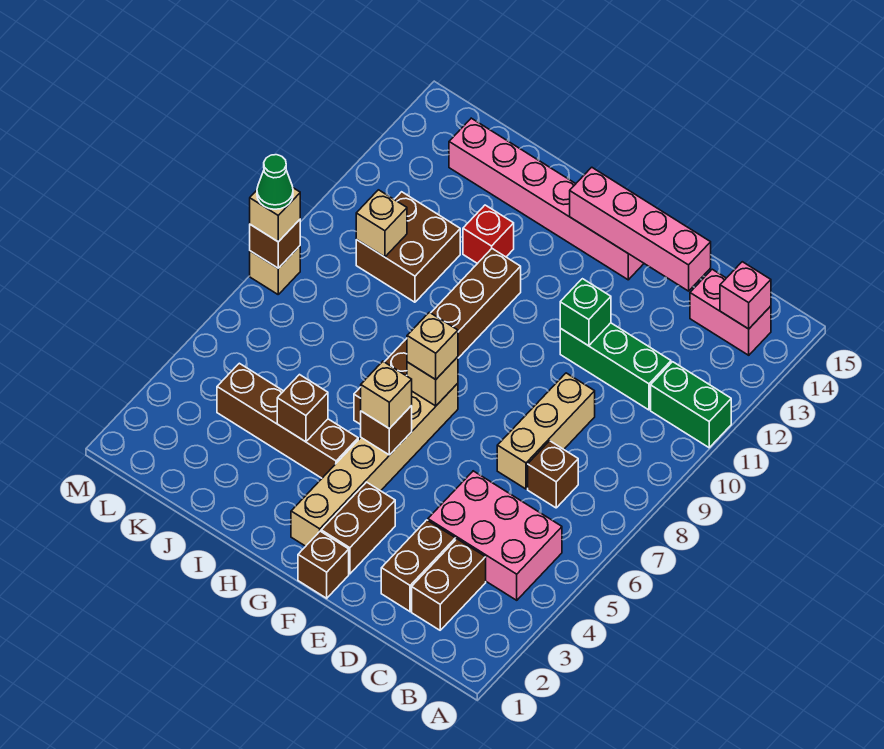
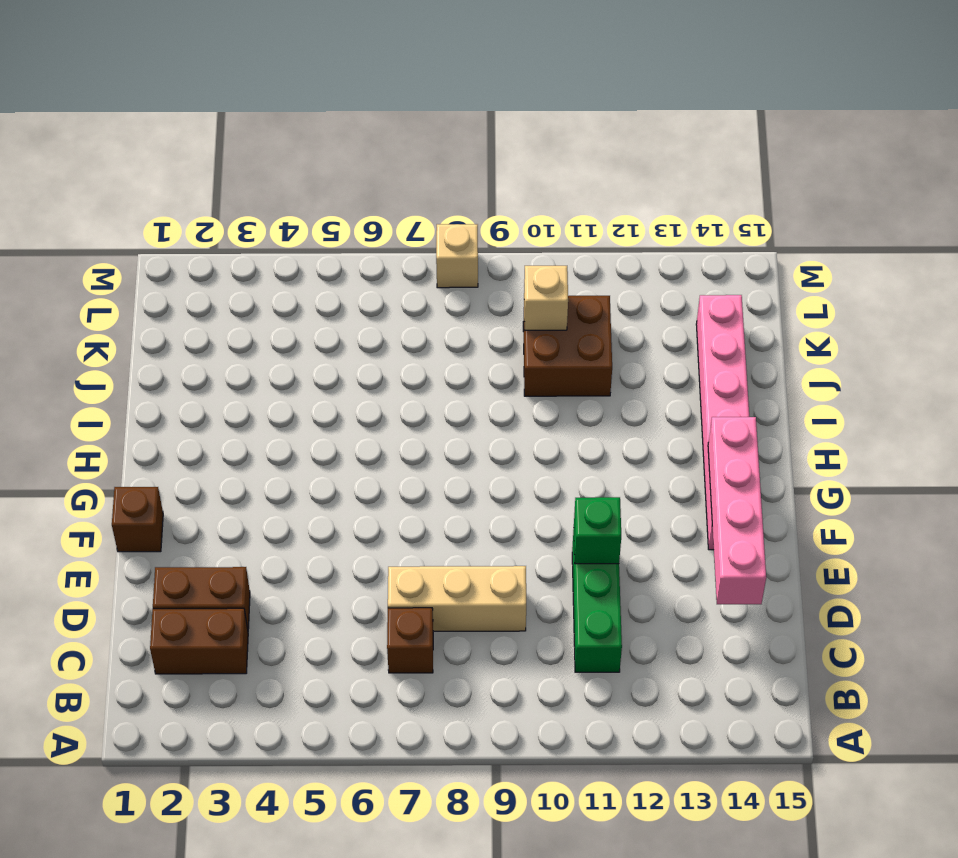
none -> green brick A11:B11 level 1
none -> pink brick B4:D5 level 1
none -> pink brick B14:C14 level 1

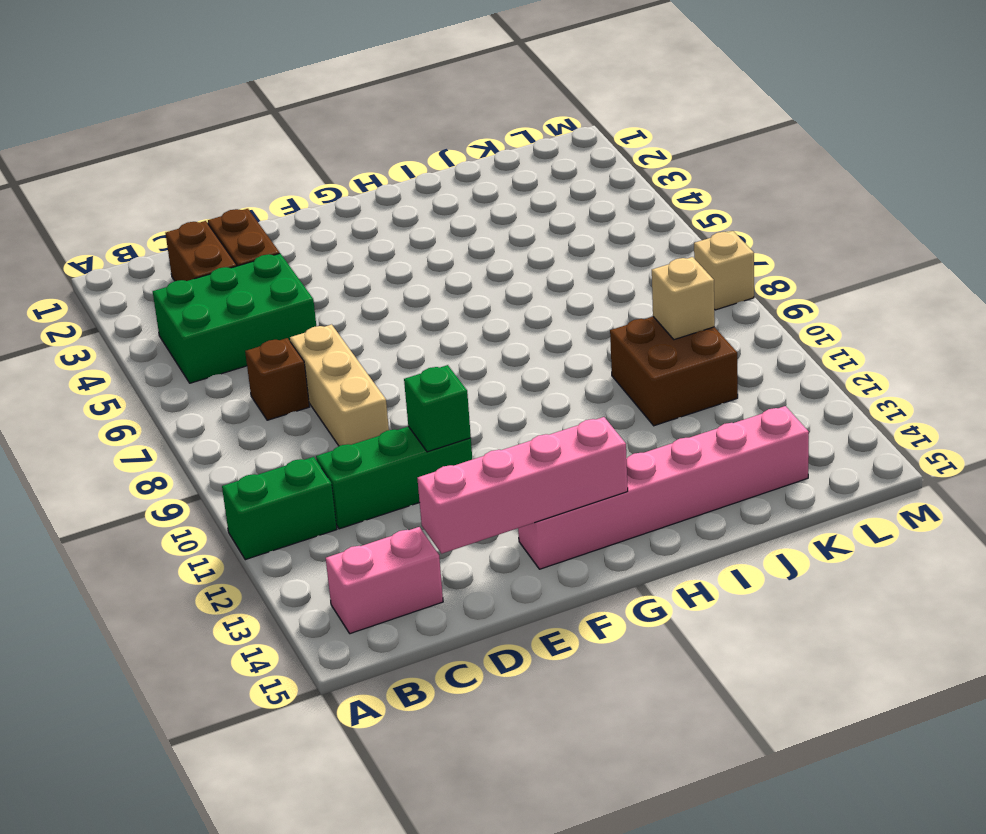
green brick B4:D5 level 1 -> pink brick B4:D5 level 1
none -> brown brick F1 level 1
none -> brown brick F2:F3 level 1
none -> tan brick G2:G7 level 1

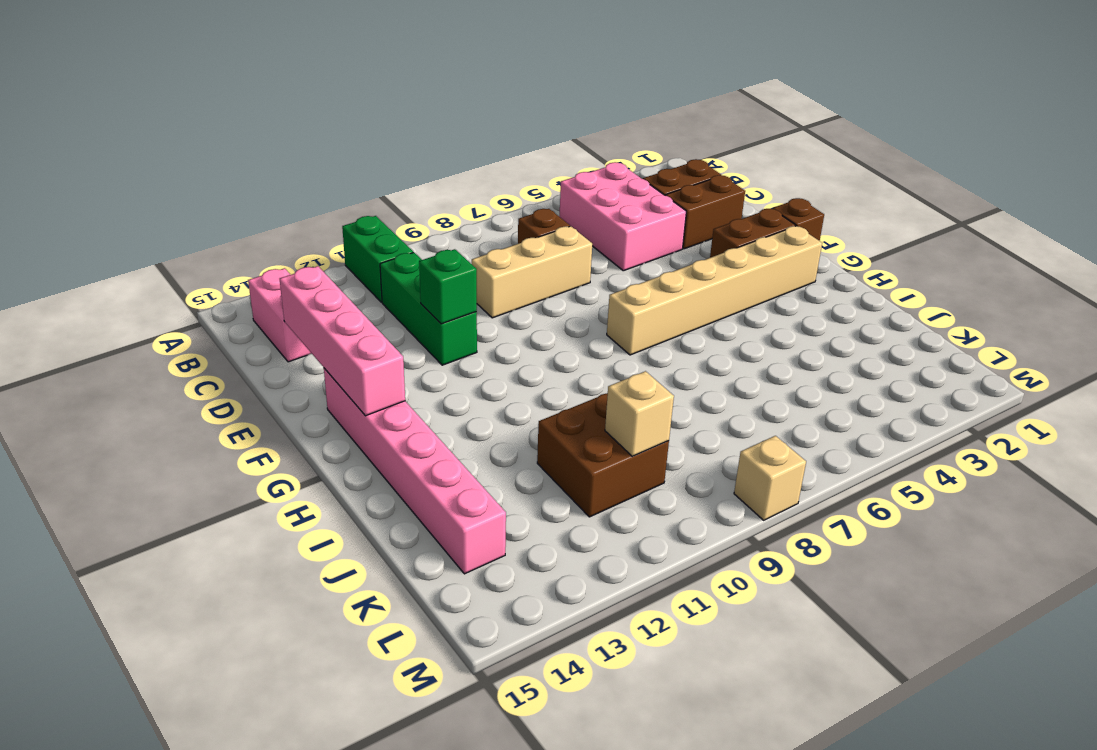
none -> brown brick H4:K4 level 1
none -> brown brick H6:H11 level 1
none -> red brick I12 level 1

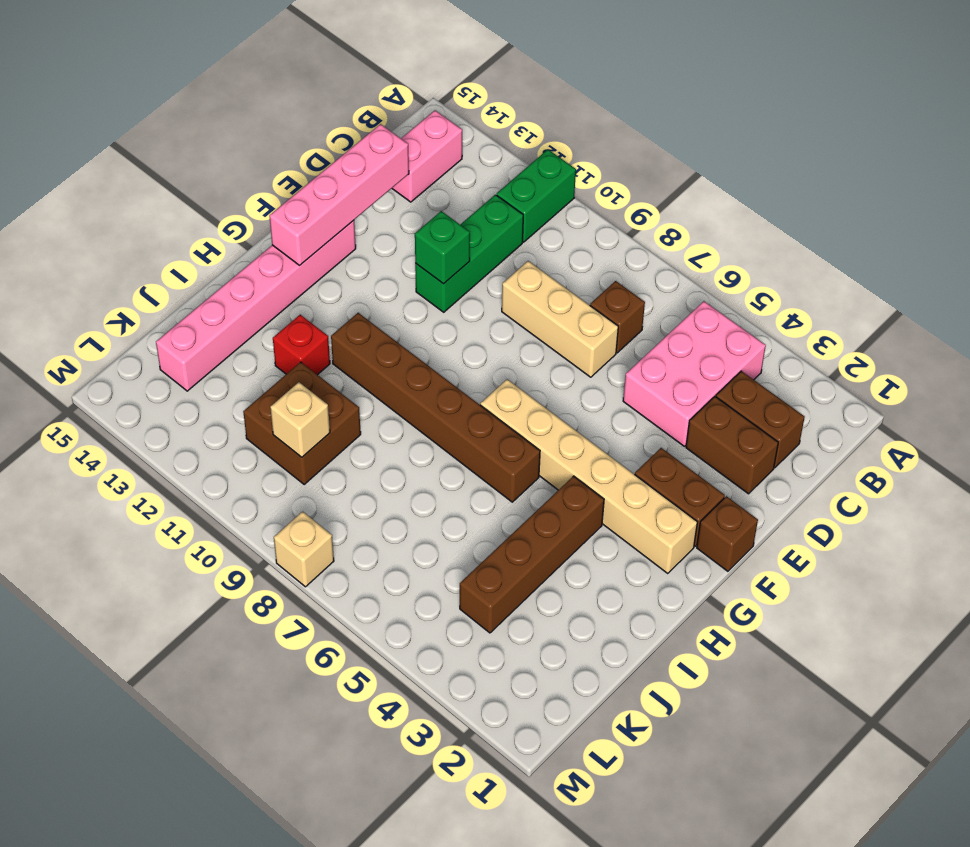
none -> pink brick B14 level 2
none -> brown brick G5 level 2
none -> tan brick G7 level 2

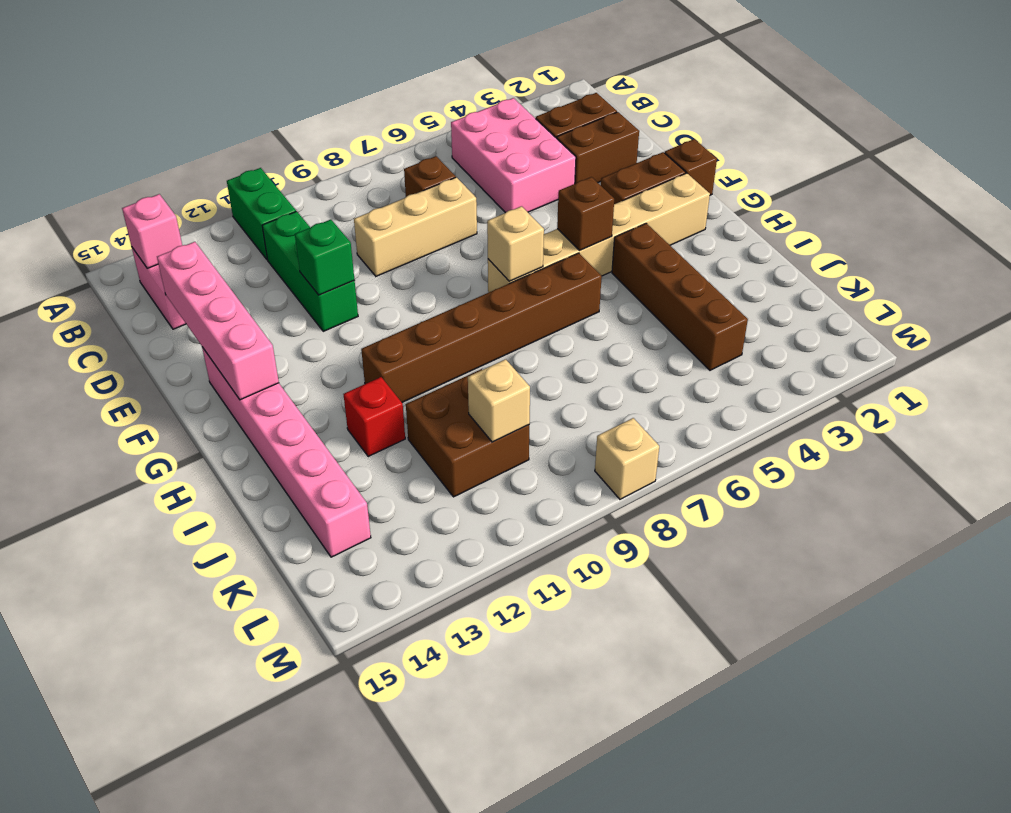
none -> brown brick I4 level 2
none -> brown brick M8 level 2
none -> tan brick G5 level 3

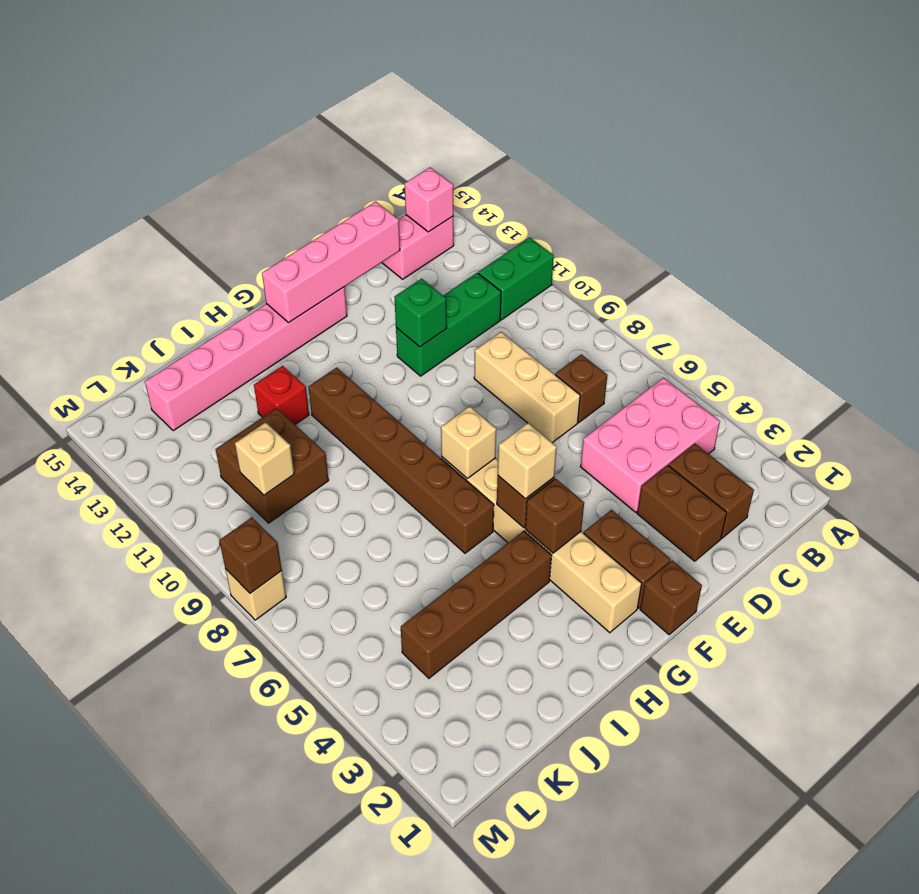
brown brick G4 level 2 -> brown brick I4 level 2
none -> tan brick G7 level 3
none -> tan brick M8 level 3
none -> green cone M8 level 4

